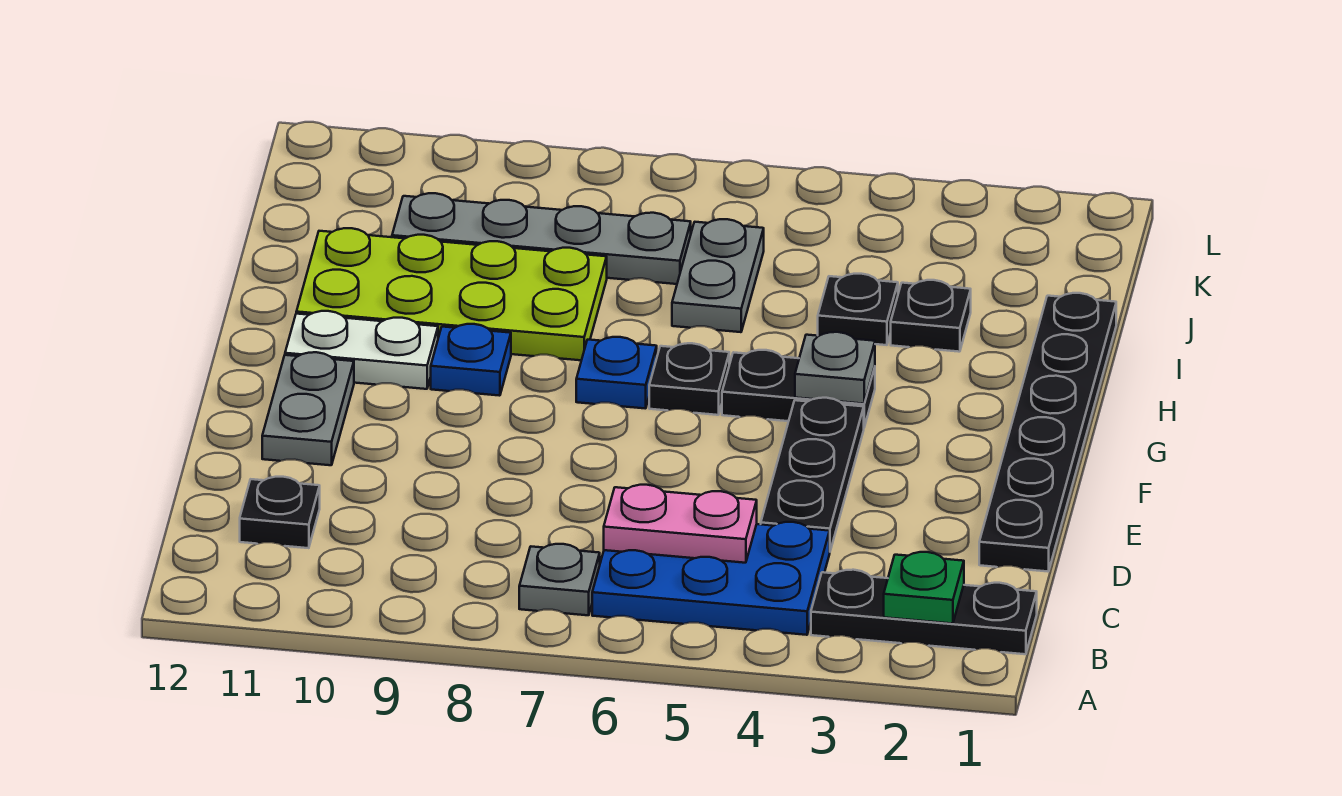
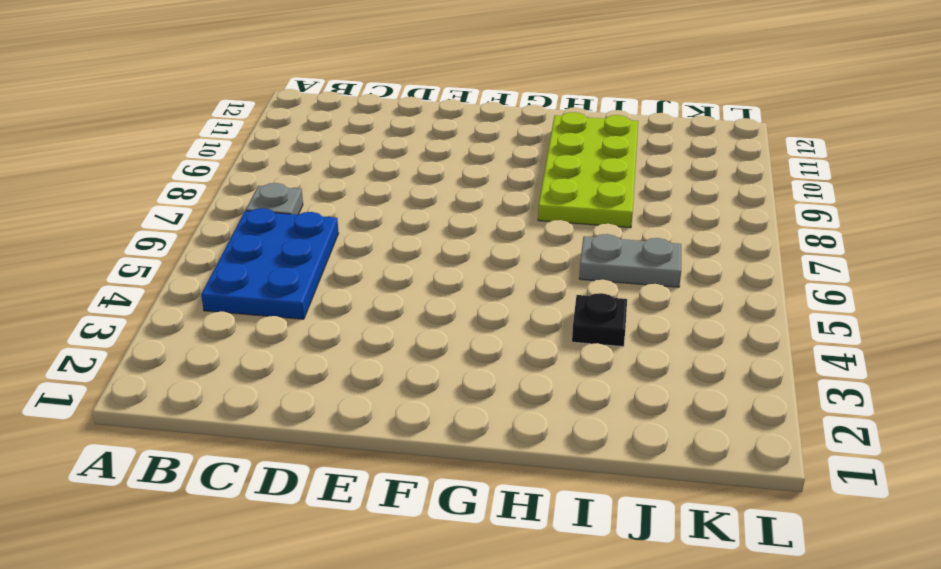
none -> black plate B1:B3 level 1
none -> black plate C11 level 1
none -> black plate D1:I1 level 1

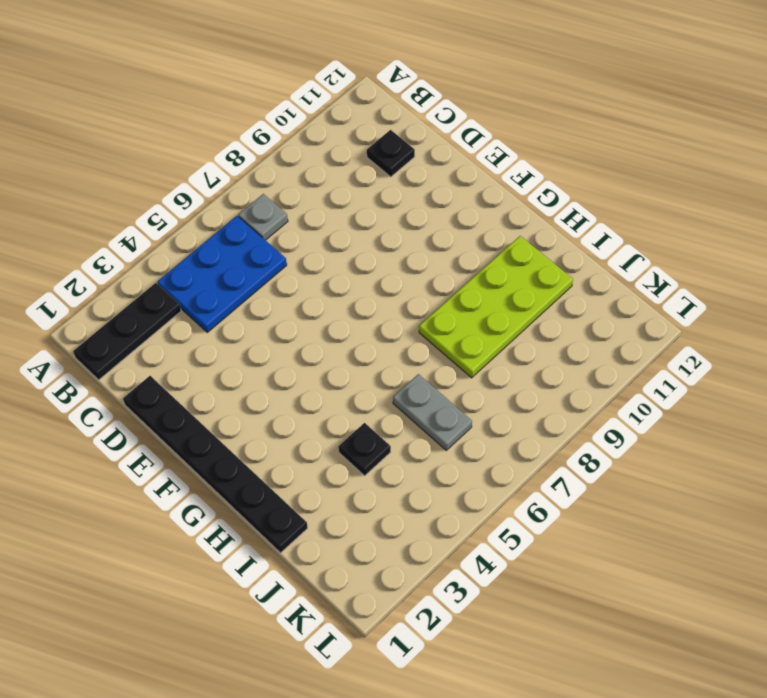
none -> black plate D4:F4 level 1
none -> grey plate E11:F11 level 1
none -> black plate G4:G5 level 1

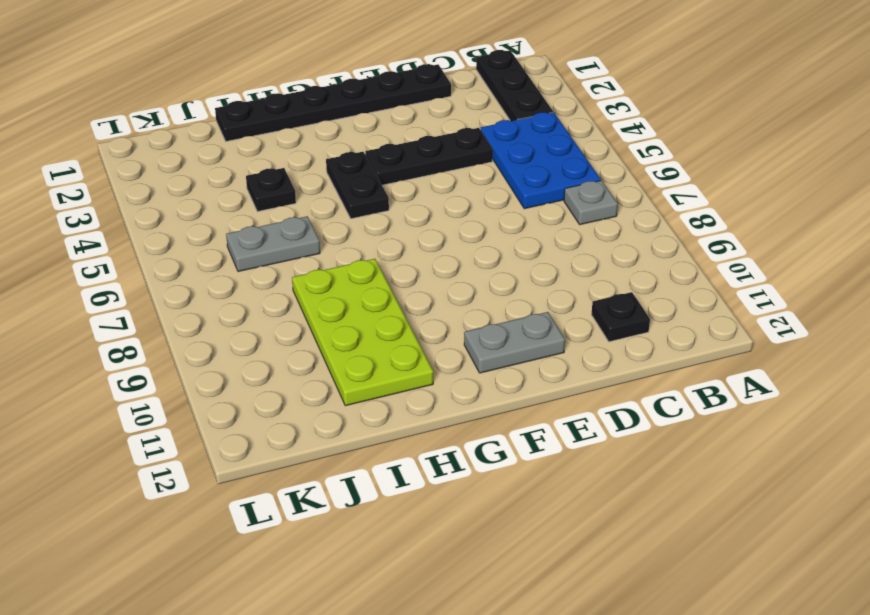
none -> black plate G6 level 1
none -> blue plate G7 level 1
none -> blue plate G9 level 1

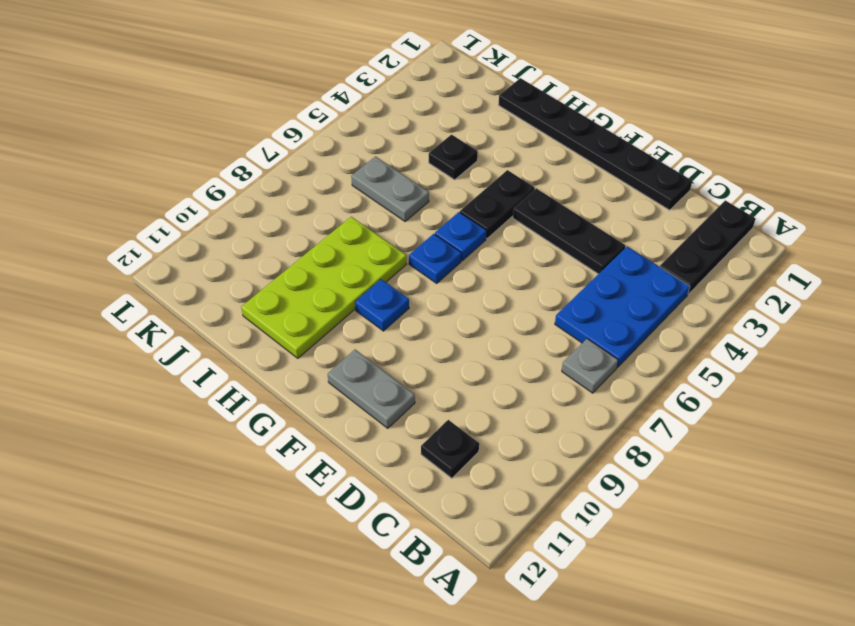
blue plate G6 level 1 -> black plate G6 level 1
none -> white plate G10:G11 level 1
none -> black plate I3 level 1
none -> grey plate J7:J10 level 1

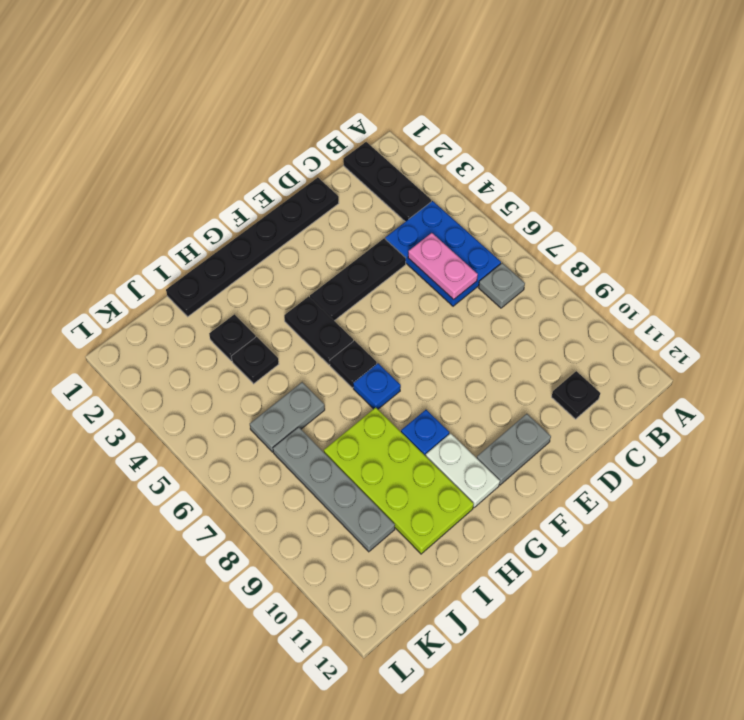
none -> green plate B2 level 2
none -> grey plate G4 level 2

